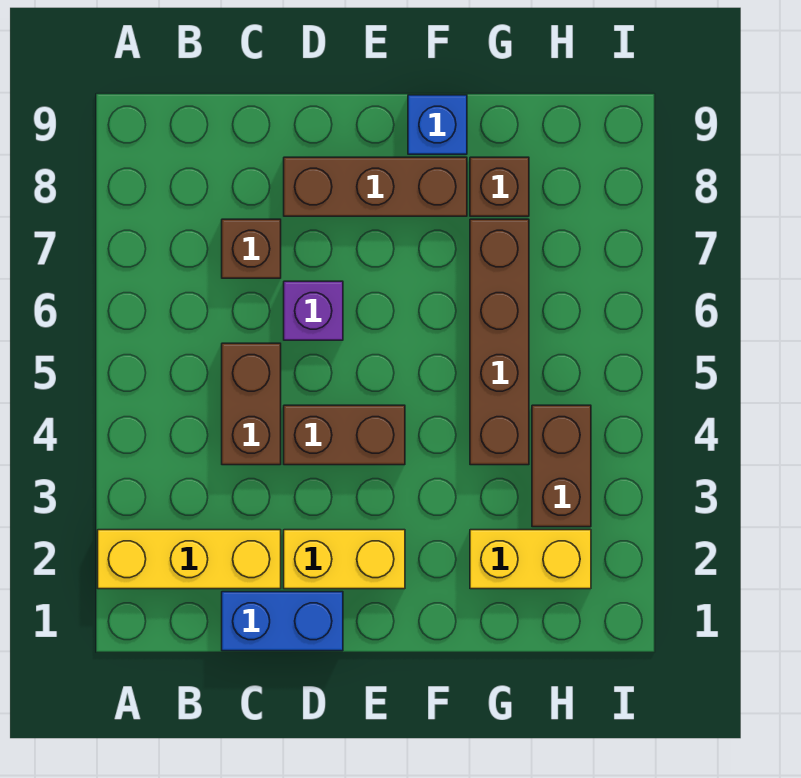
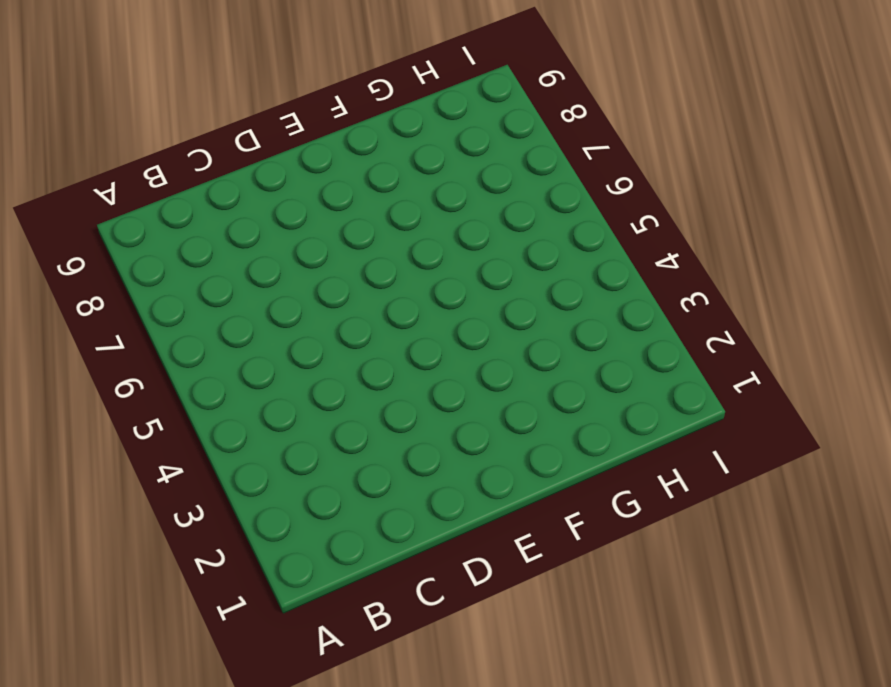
none -> yellow brick A2:C2 level 1
none -> blue brick C1:D1 level 1
none -> brown brick C4:C5 level 1

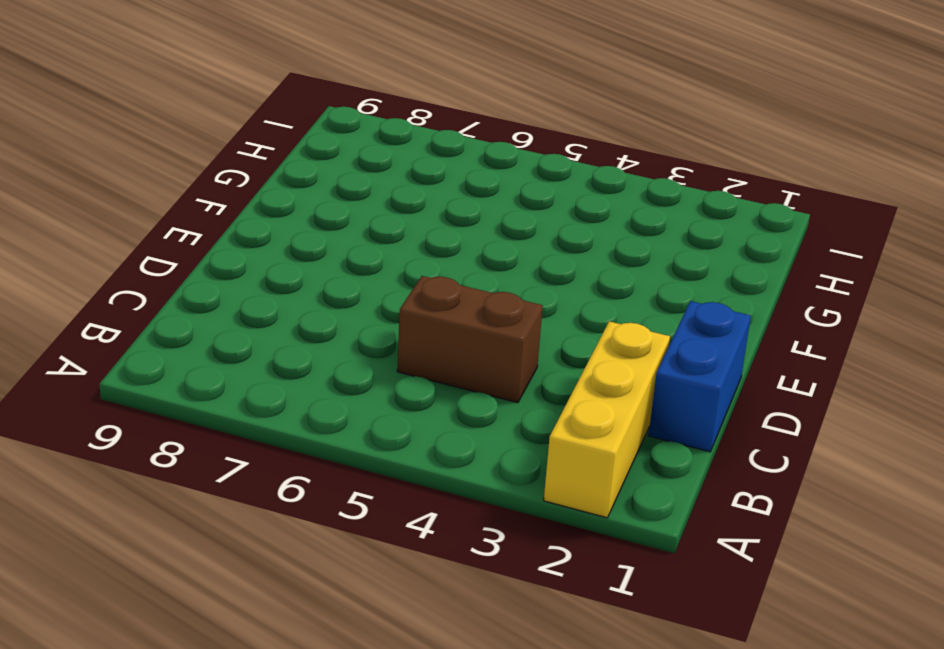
none -> brown brick C7 level 1
none -> yellow brick D2:E2 level 1
none -> brown brick D4:E4 level 1

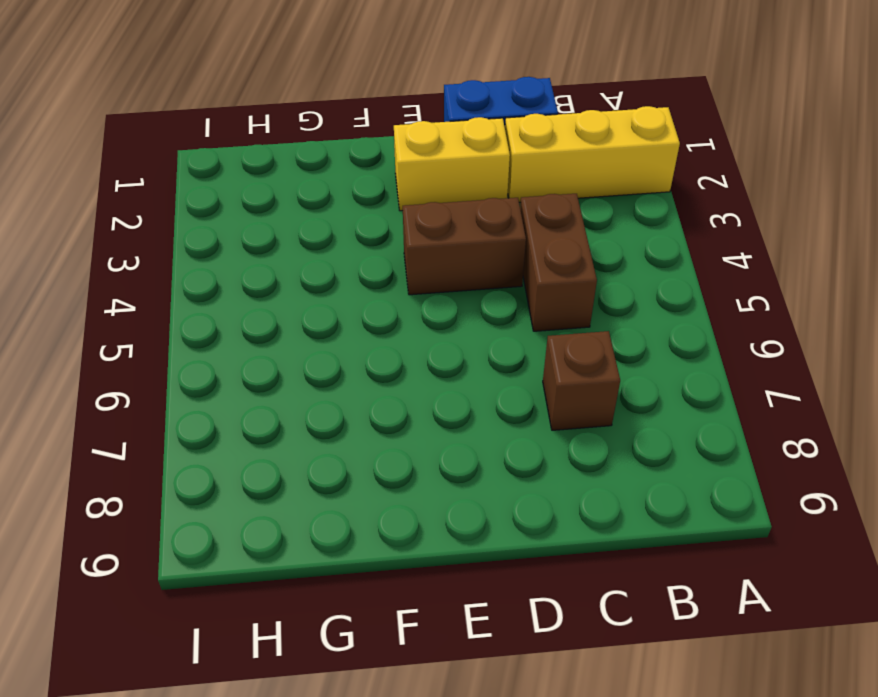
none -> purple brick D6 level 1
none -> brown brick D8:F8 level 1
none -> blue brick F9 level 1

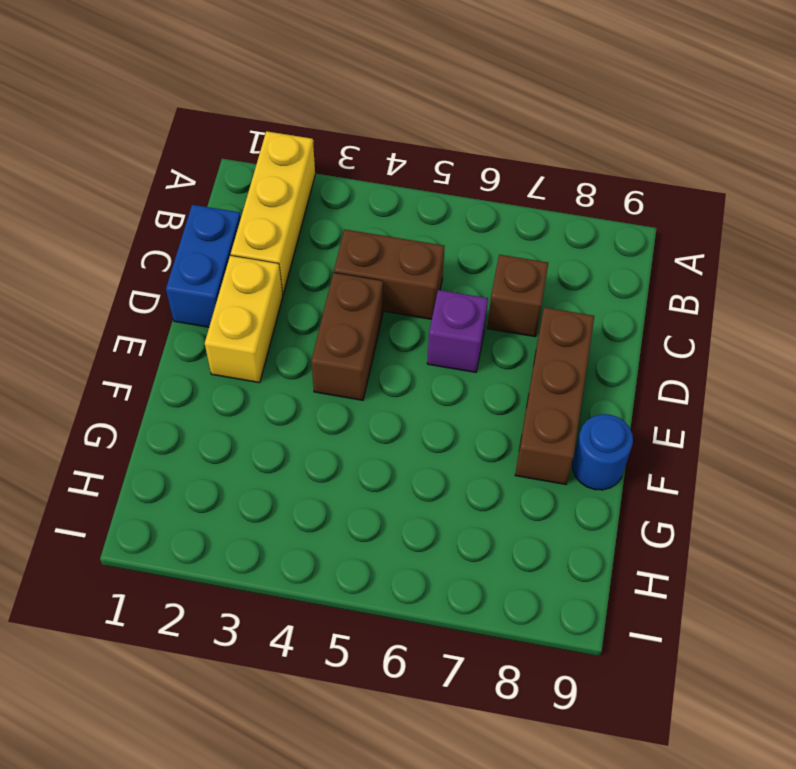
blue round brick F9 level 1 -> blue brick F9 level 1
none -> yellow brick G2:H2 level 1
none -> brown brick G4:G7 level 1
none -> brown brick G8 level 1

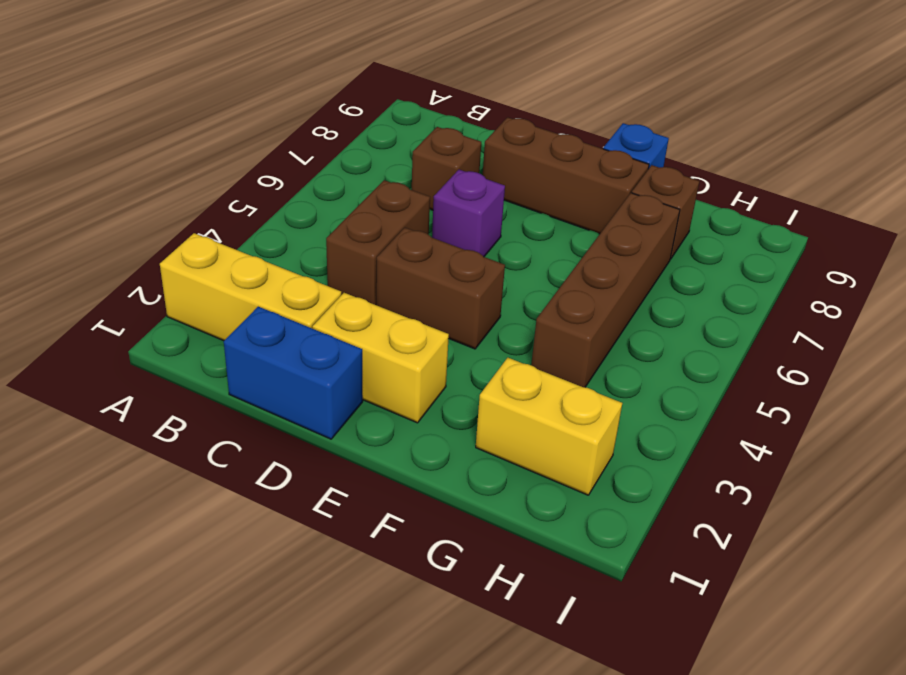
none -> brown brick H3:H4 level 1

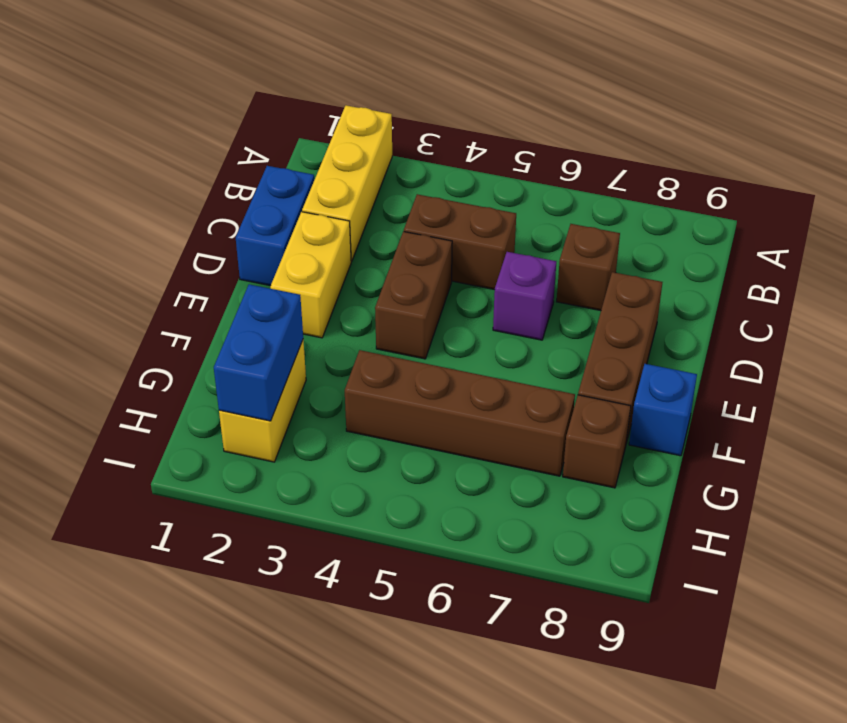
blue brick G2:H2 level 2 -> none
none -> brown brick H3:H4 level 1

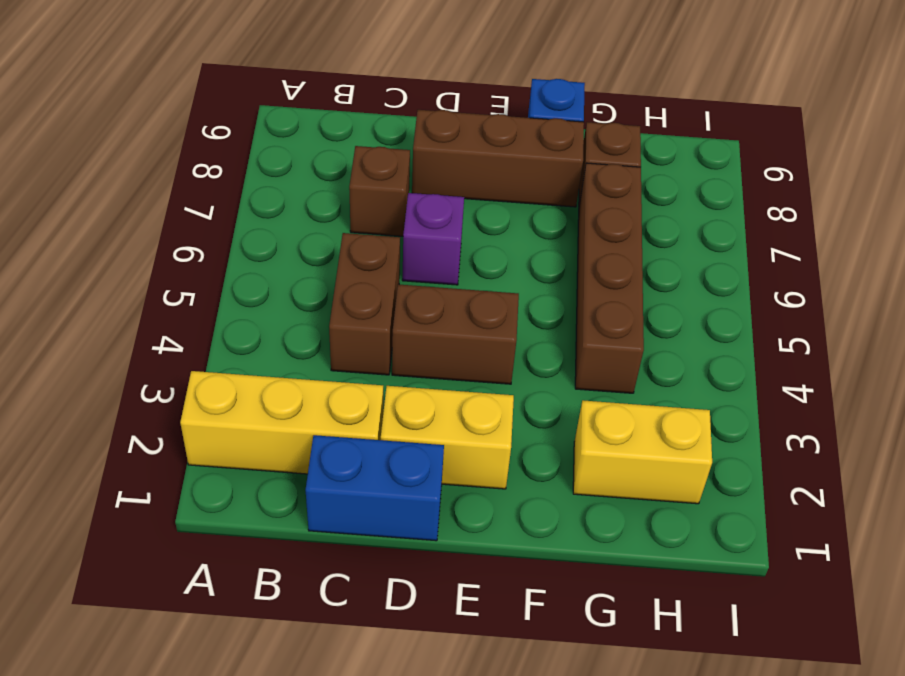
none -> brown brick H3:H4 level 1

